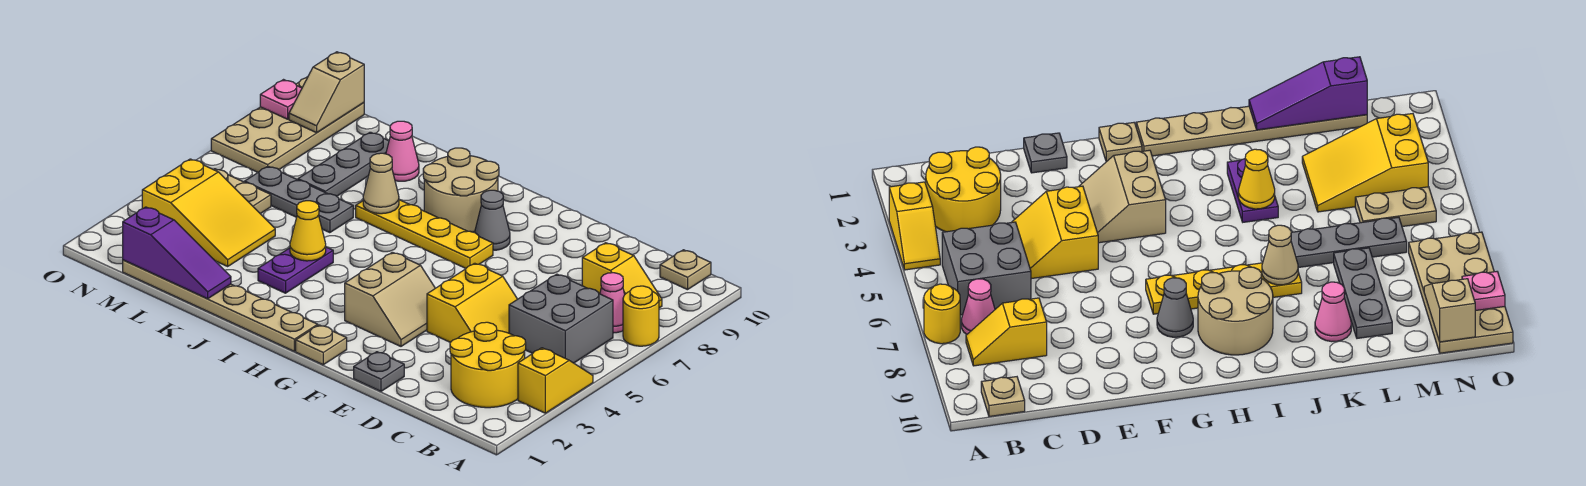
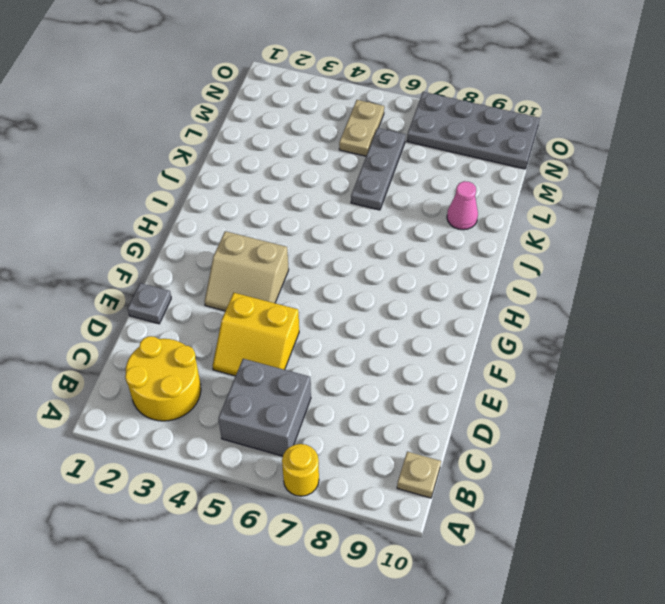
grey plate N7:O10 level 1 -> tan plate N7:O10 level 1
none -> yellow slope A3:A4 level 1 top 3
none -> pink cone B7 level 1
none -> yellow slope B8:C8 level 1 top C

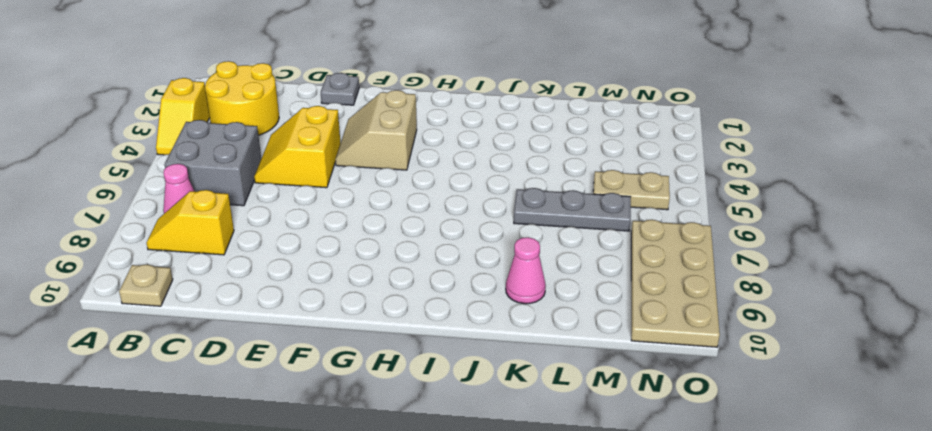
none -> yellow round brick A7 level 1
none -> tan plate G1 level 1
none -> yellow plate G7:J7 level 1

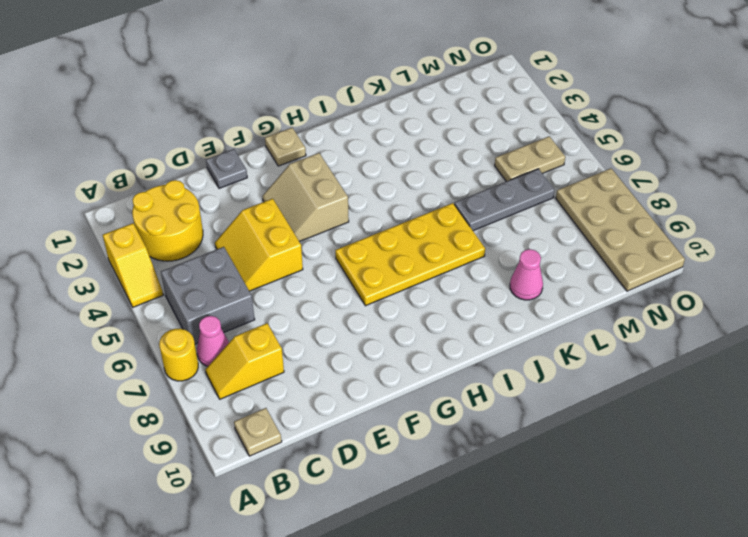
yellow plate G6:J7 level 1 -> yellow plate G7:J7 level 1
none -> grey cone G8 level 1
none -> tan plate H1:M1 level 1
none -> tan round brick H8:I9 level 1

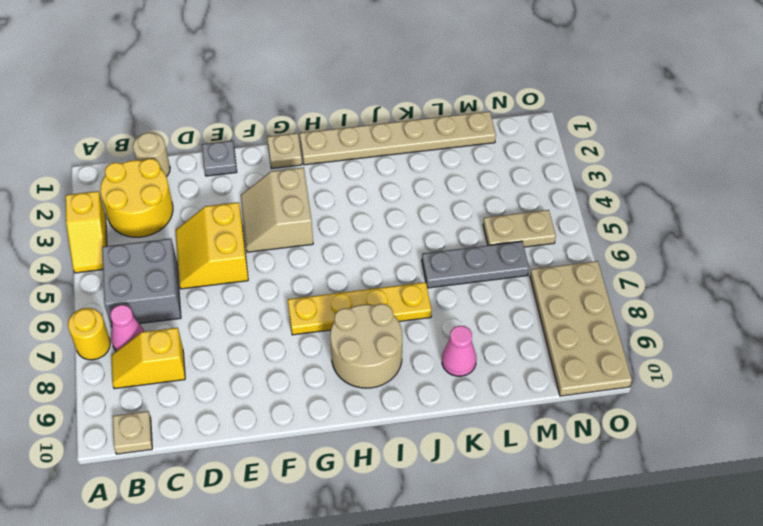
tan round brick C1 level 1 -> none
none -> grey cone G8 level 1
none -> purple plate J3:J4 level 1
none -> yellow slope L3:N4 level 1 top N

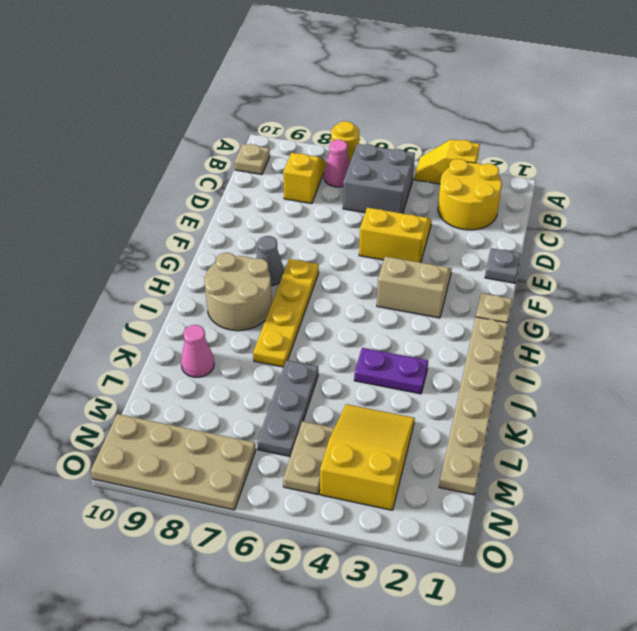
none -> grey plate L7:L9 level 1
none -> yellow cone J4 level 2
none -> tan cone J7 level 2

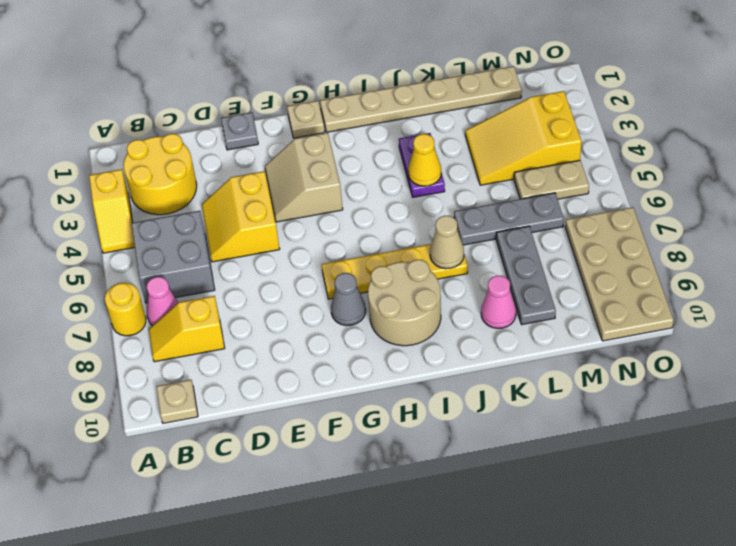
none -> purple slope K1:M1 level 2 top M
none -> tan slope N9:N10 level 2 top 10
none -> pink plate O9 level 2

